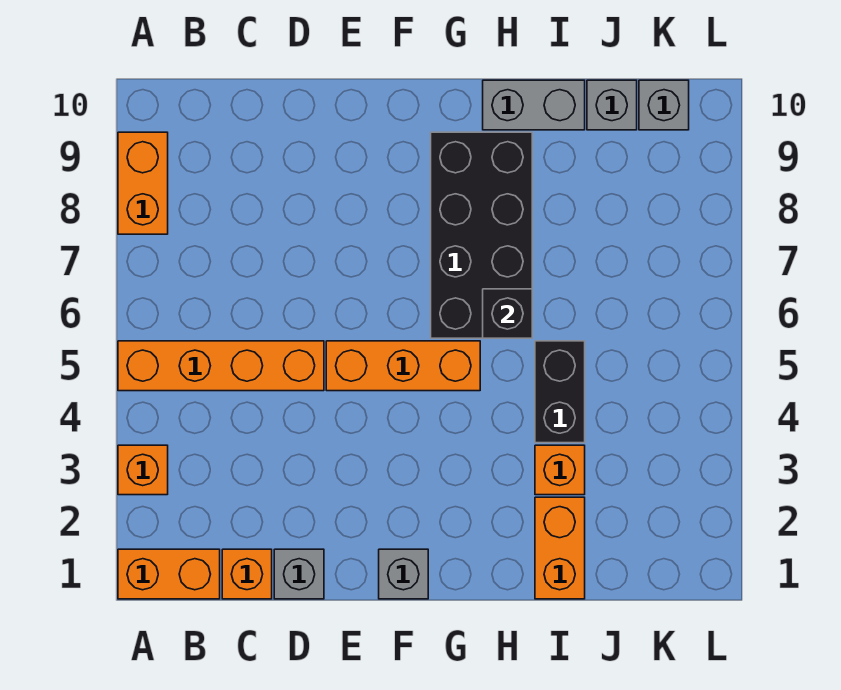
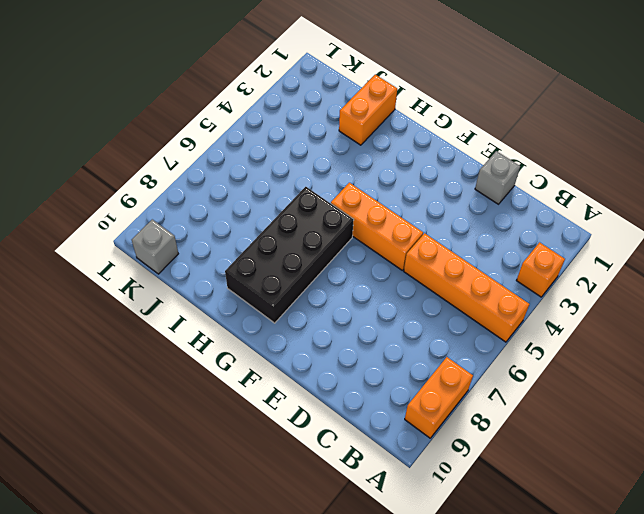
none -> orange brick A1:B1 level 1
none -> orange brick C1 level 1
none -> grey brick F1 level 1

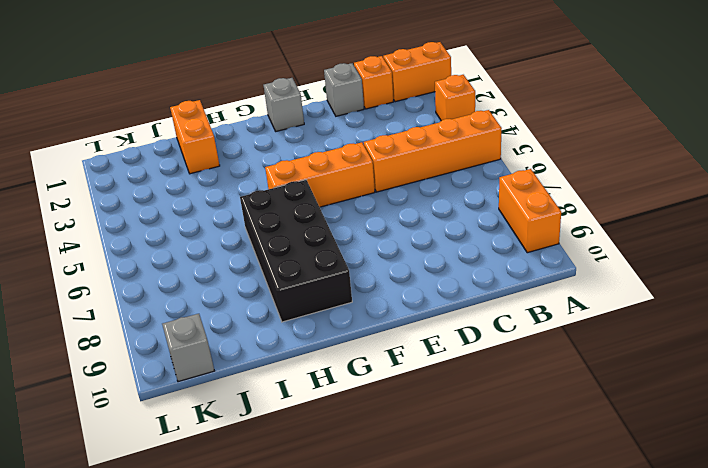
none -> grey brick H10:I10 level 1
none -> orange brick I3 level 1
none -> black brick I4:I5 level 1

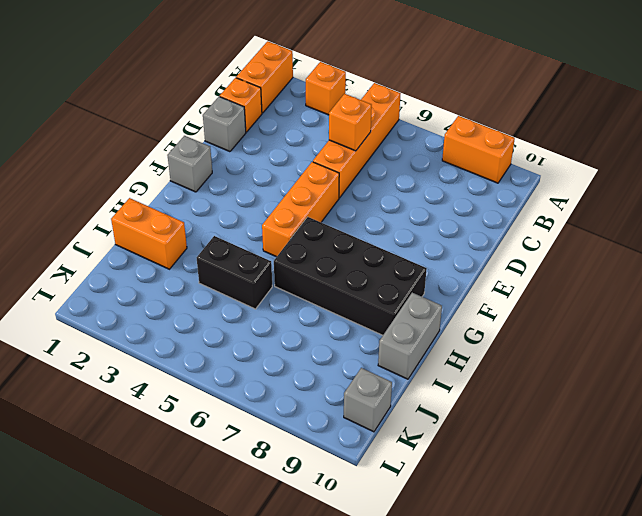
orange brick C5 level 2 -> orange brick I3 level 1
none -> grey brick J10 level 1
none -> black brick H6 level 2

